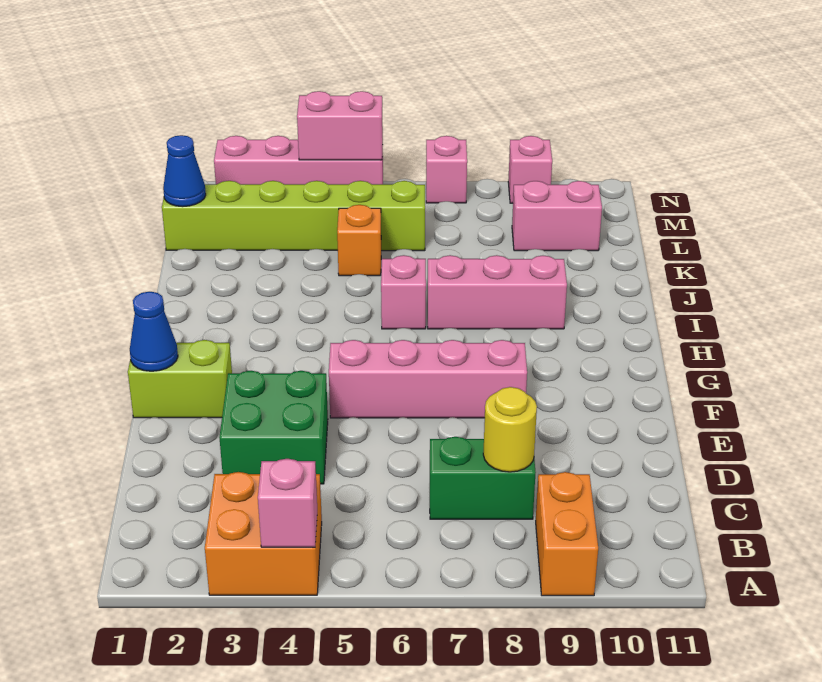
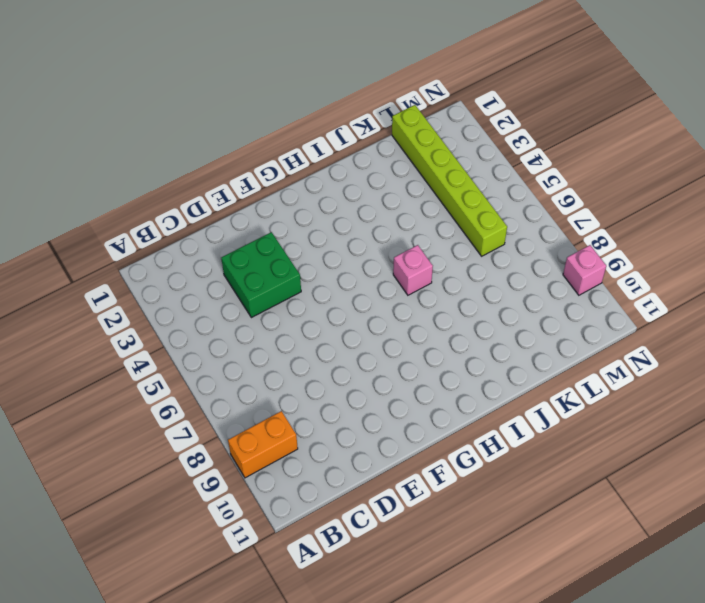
none -> orange brick A3:B4 level 1
none -> green brick C7:C8 level 1
none -> lime brick F1:F2 level 1

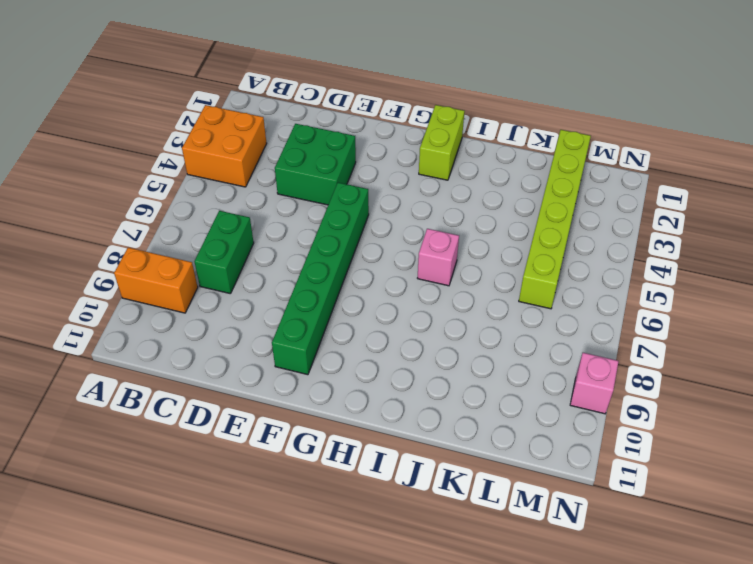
green brick F5:F10 level 1 -> pink brick F5:F8 level 1
lime brick H1:H2 level 1 -> lime brick F1:F2 level 1
none -> pink brick I7:I9 level 1
none -> orange brick K5 level 1
none -> pink brick L9:L10 level 1

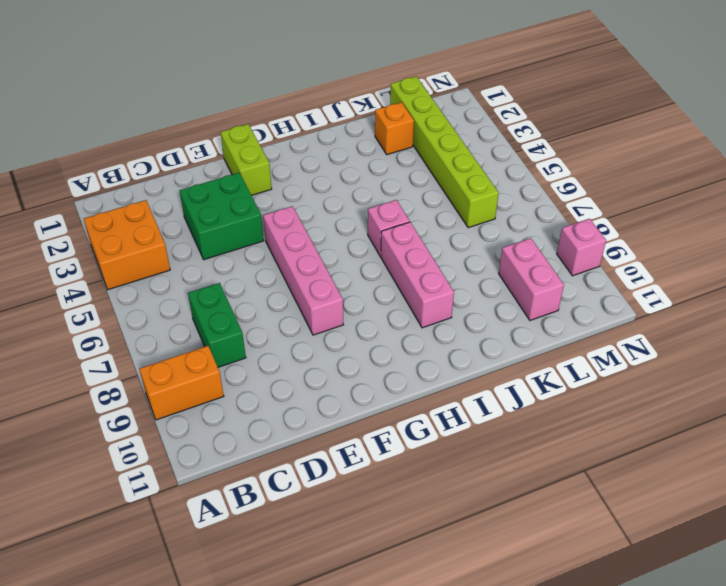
orange brick K2 level 1 -> orange brick K5 level 1
none -> pink brick N2:N5 level 1
none -> pink brick N7 level 1
none -> pink brick A4 level 2

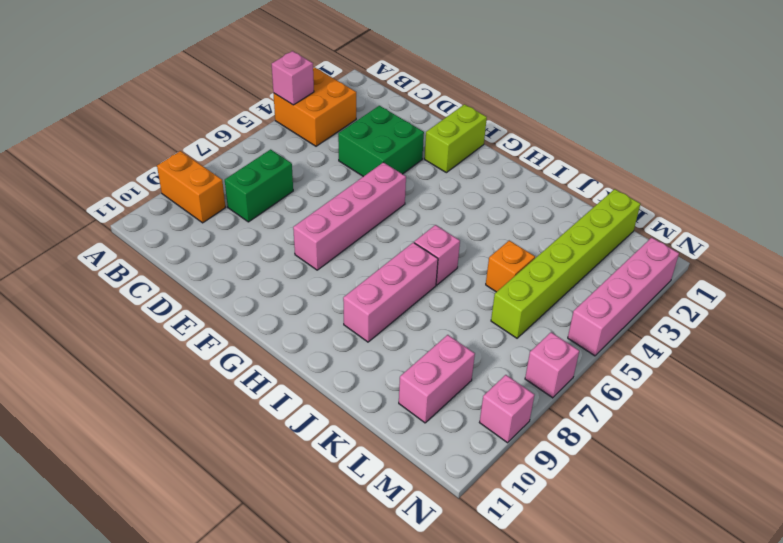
none -> yellow round brick C8 level 2
none -> blue cone F1 level 2
none -> blue cone L1 level 2

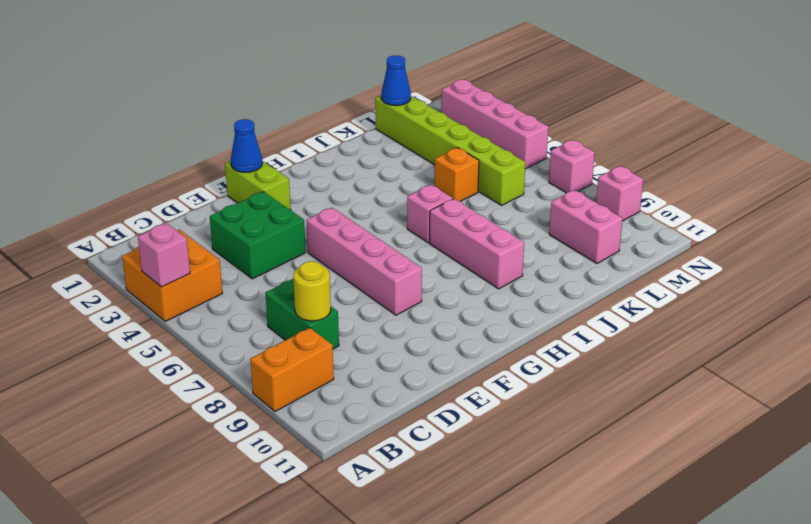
none -> pink brick N4:N5 level 2

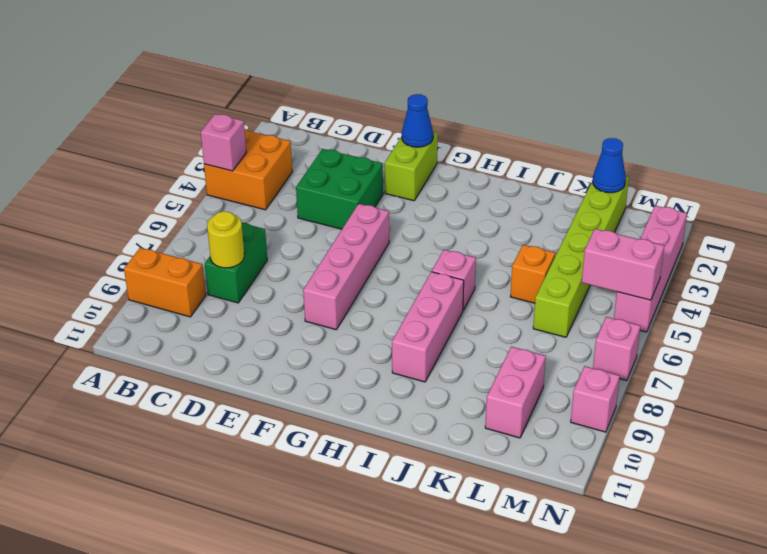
pink brick M5:N5 level 2 -> pink brick N4:N5 level 2

